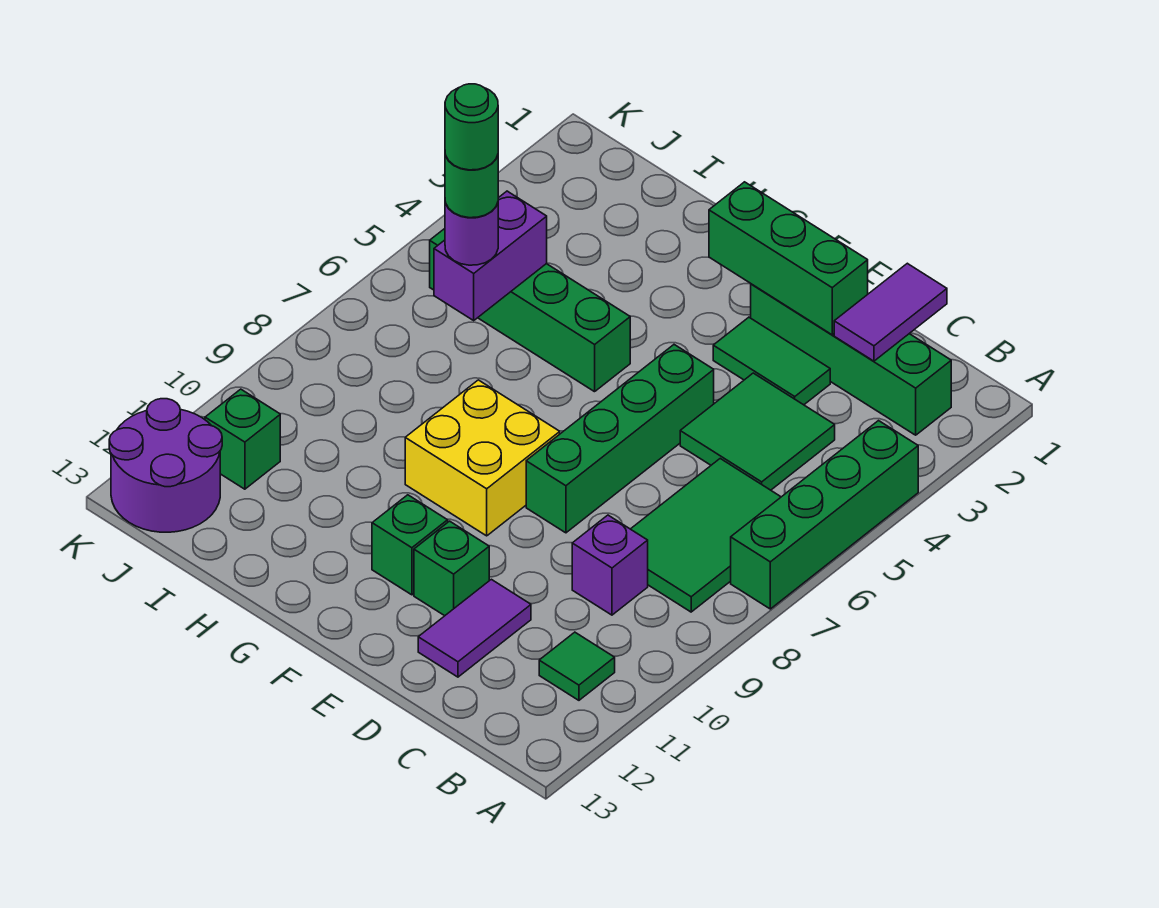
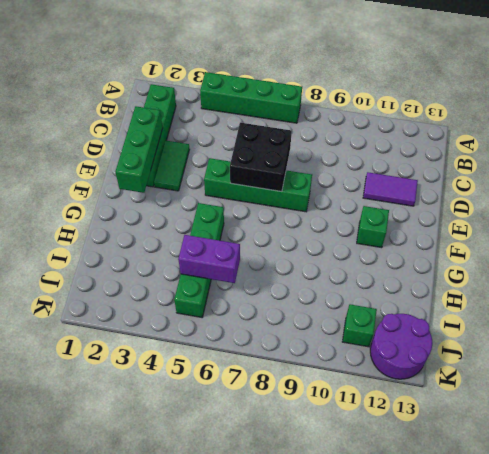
black brick D6:E7 level 2 -> none
none -> green tile B6:C8 level 1
none -> green tile B11 level 1
none -> green tile C4:D5 level 1

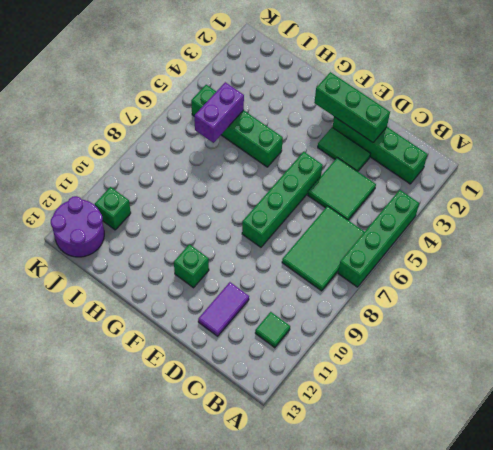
none -> purple brick C9 level 1
none -> green brick E11 level 1
none -> yellow brick F8:G9 level 1

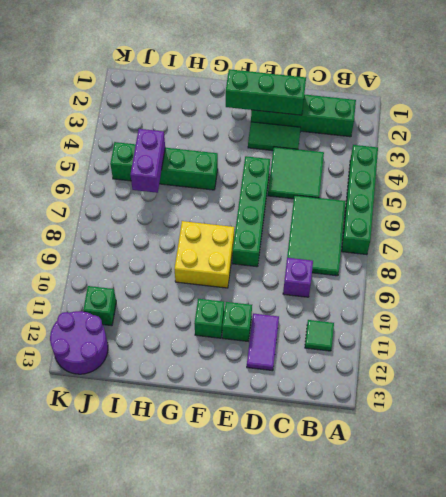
none -> purple tile C1:C2 level 2
none -> purple round brick I6 level 3
none -> green round brick I6 level 4

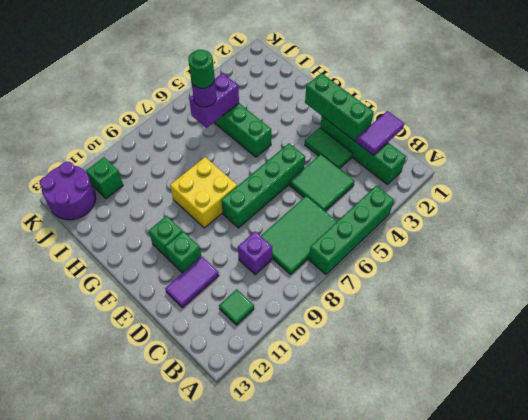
none -> green round brick I6 level 5

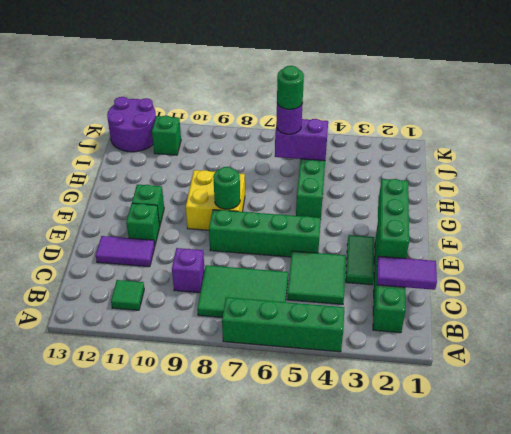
green round brick F8 level 2 -> green round brick I6 level 5

